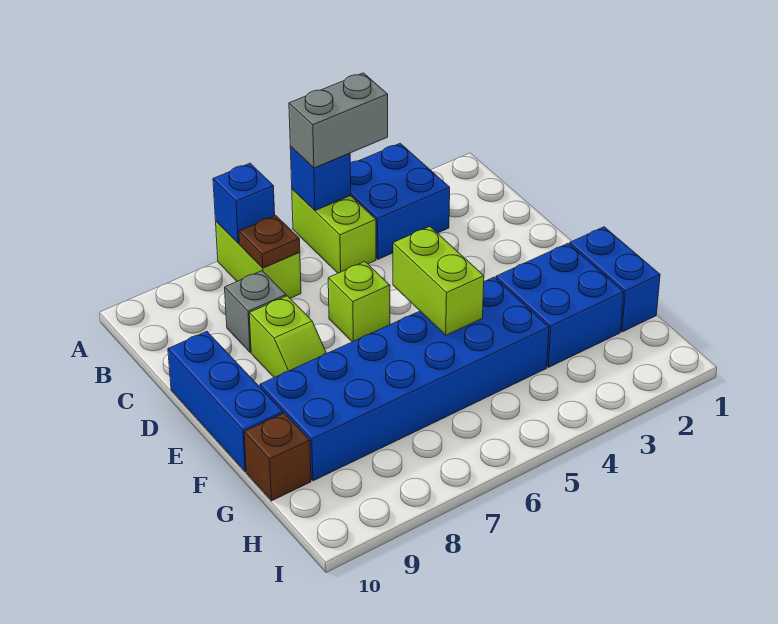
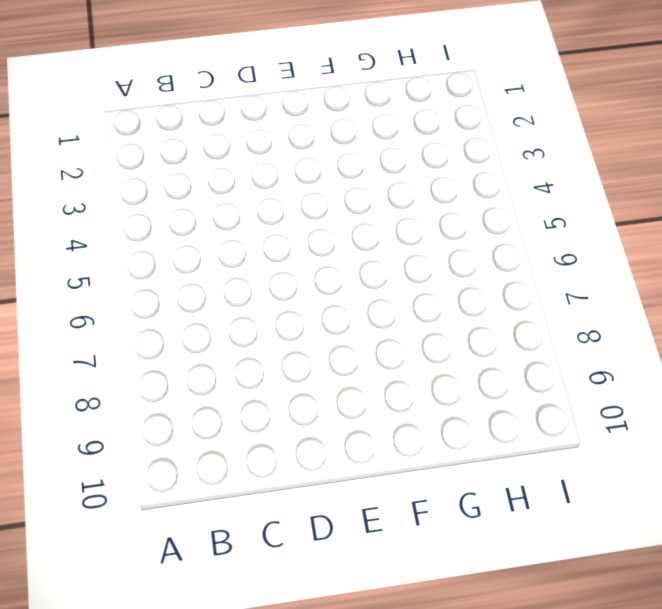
none -> blue brick A3:B4 level 1
none -> lime brick A5:B5 level 1
none -> lime brick A7:B7 level 1

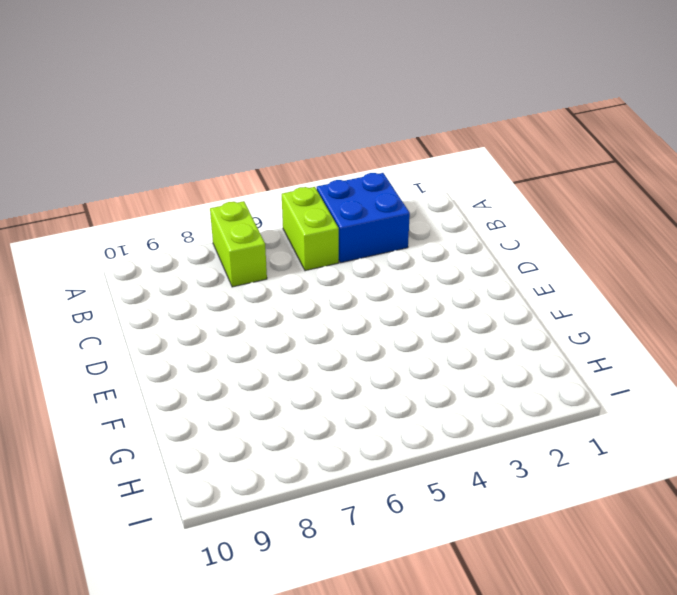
none -> grey brick C8 level 1
none -> lime brick D6 level 1
none -> lime slope D8:E8 level 1 top D

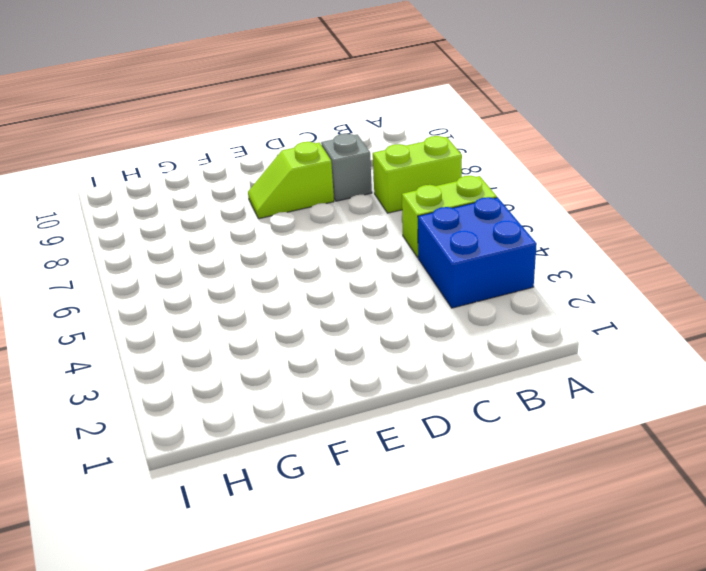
none -> lime brick D6 level 1
none -> blue brick D10:F10 level 1
none -> blue brick F1:G1 level 1

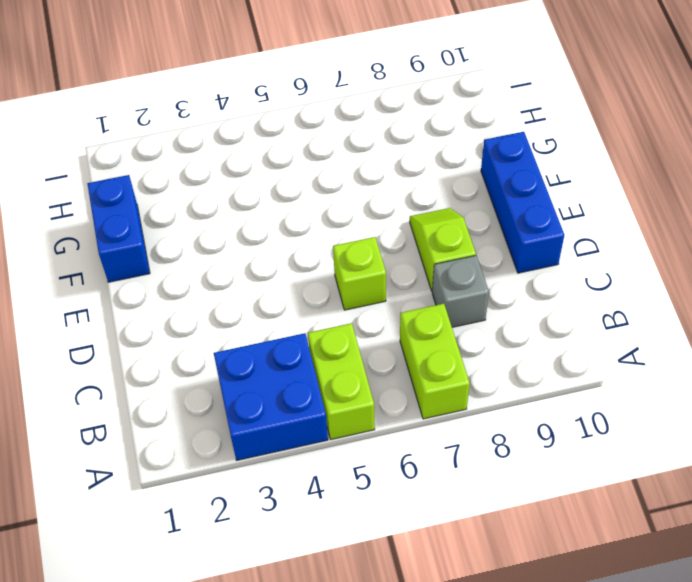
none -> blue brick F2:G3 level 1
none -> blue brick F4:G9 level 1
none -> brown brick G10 level 1

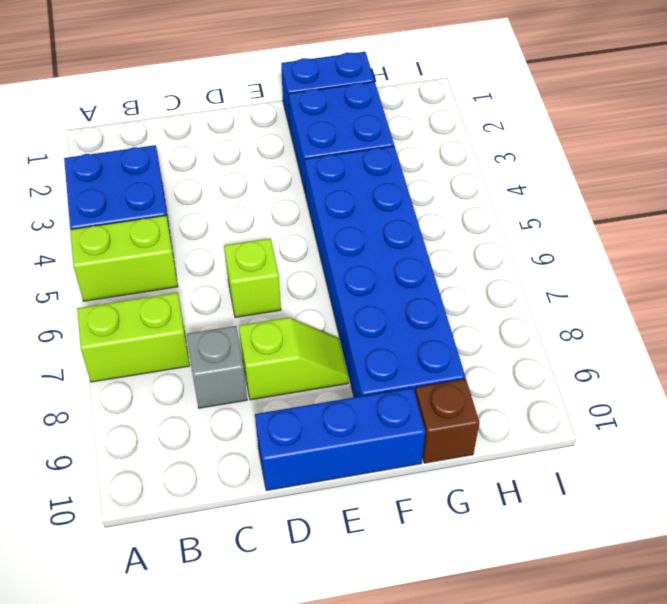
none -> blue brick A5 level 2
none -> blue brick A7 level 2
none -> brown plate B7 level 2

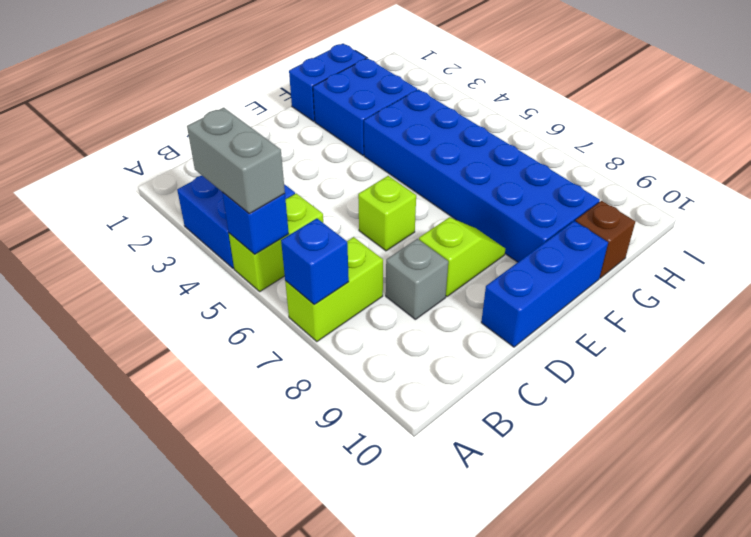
none -> brown plate B7 level 2
none -> lime brick E5:F5 level 2

